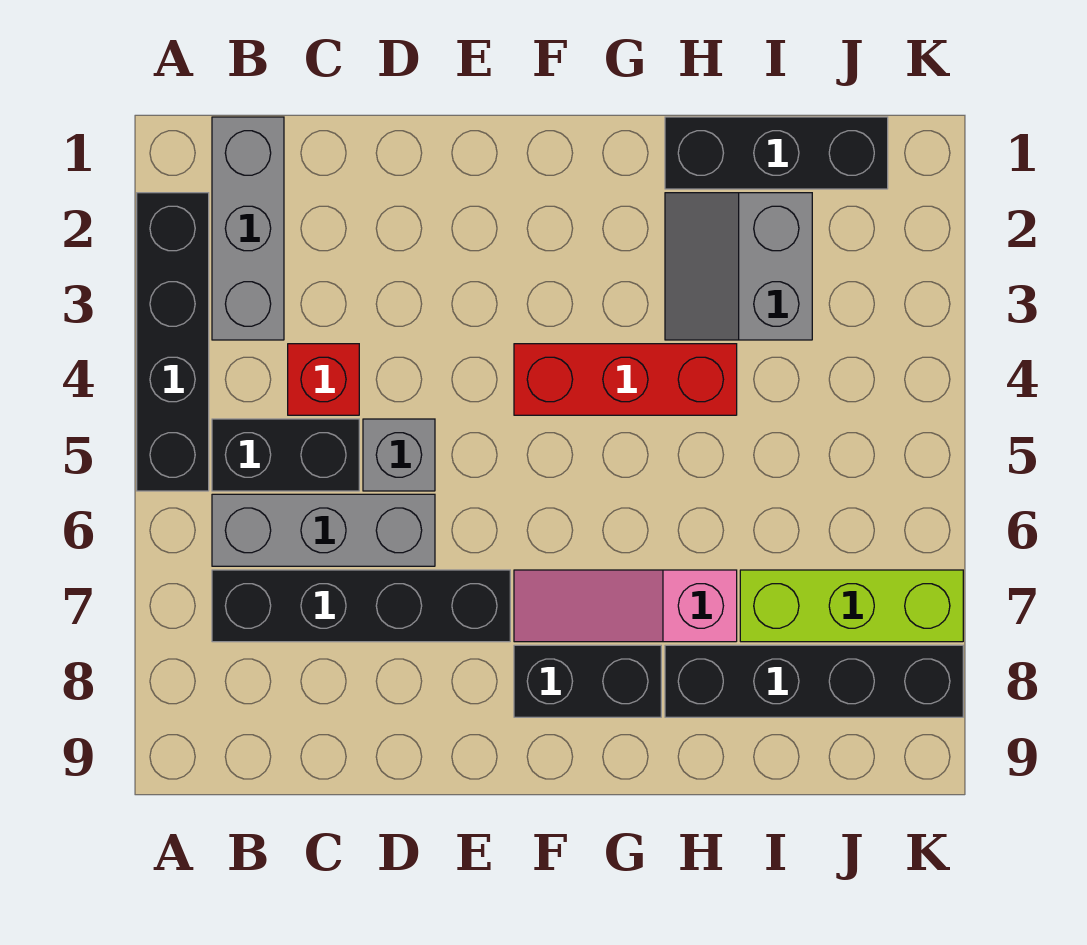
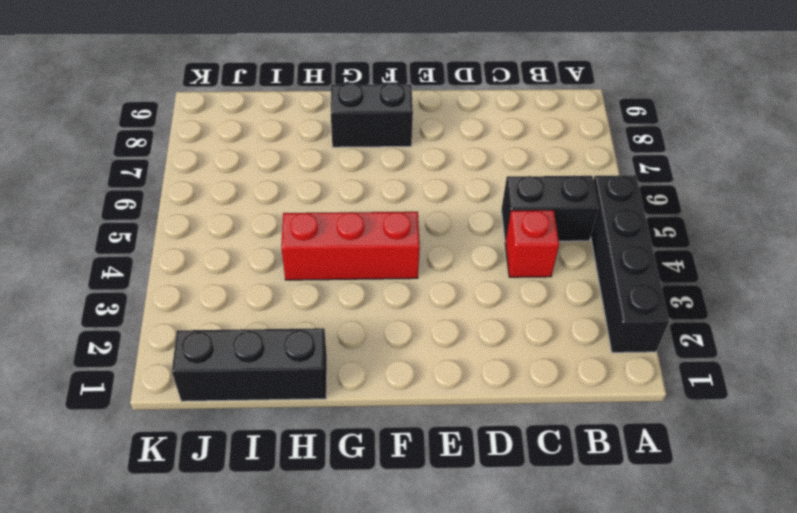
none -> grey brick B1:B3 level 1
none -> grey brick B6:D6 level 1
none -> black brick B7:E7 level 1

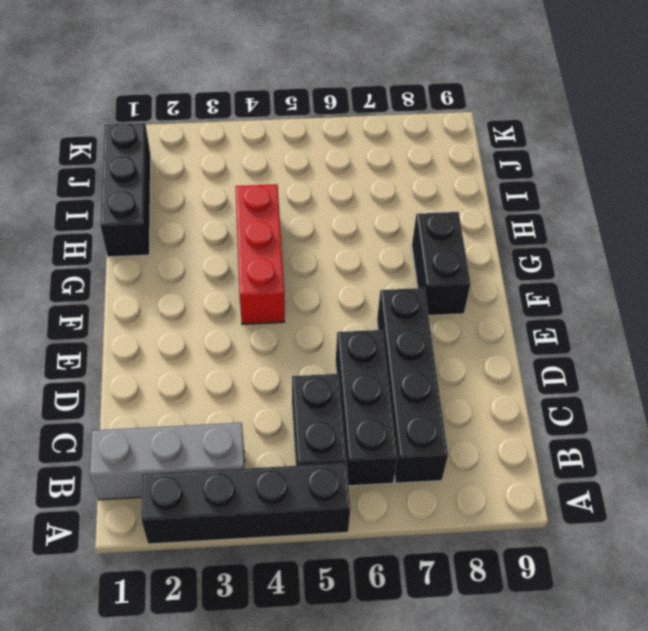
black brick B6:D6 level 1 -> grey brick B6:D6 level 1
none -> red brick C4 level 1
none -> grey brick D5 level 1
none -> pink slope F7:H7 level 1 top H

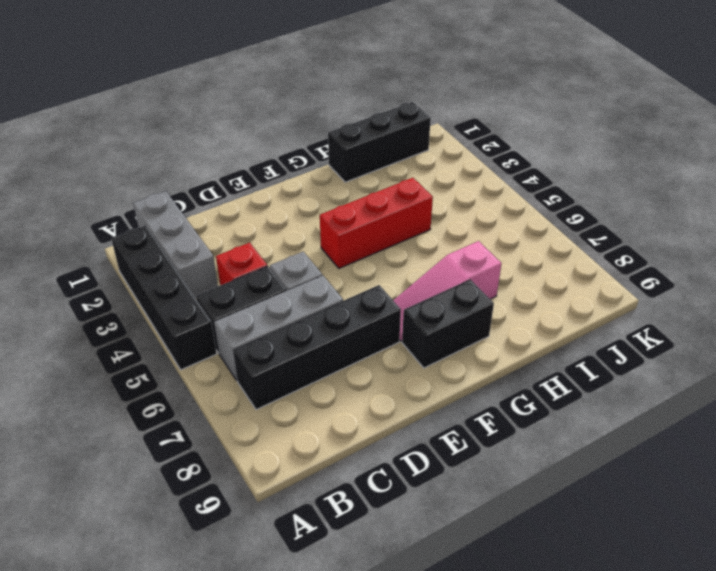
none -> grey slope H2:I3 level 1 top I
none -> black brick H8:K8 level 1
none -> lime brick I7:K7 level 1

